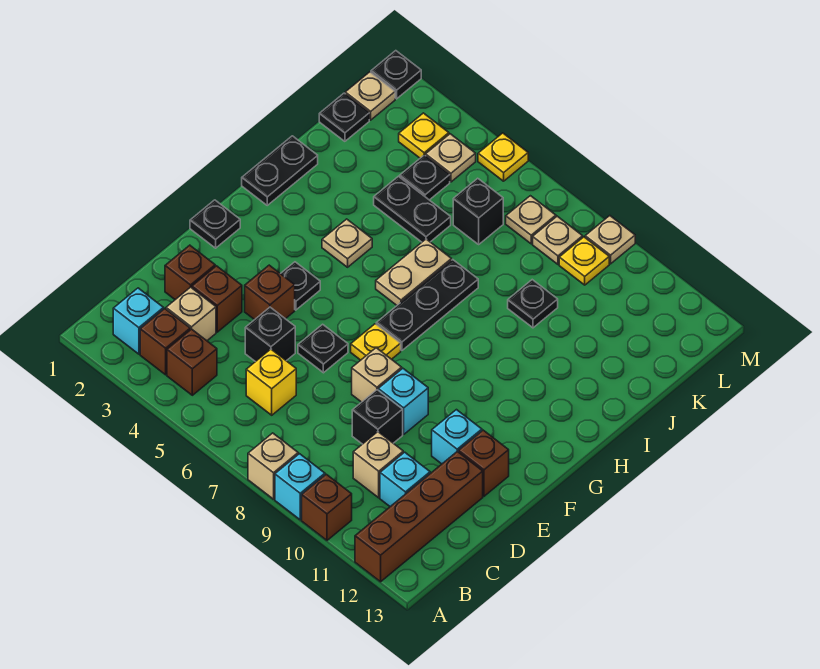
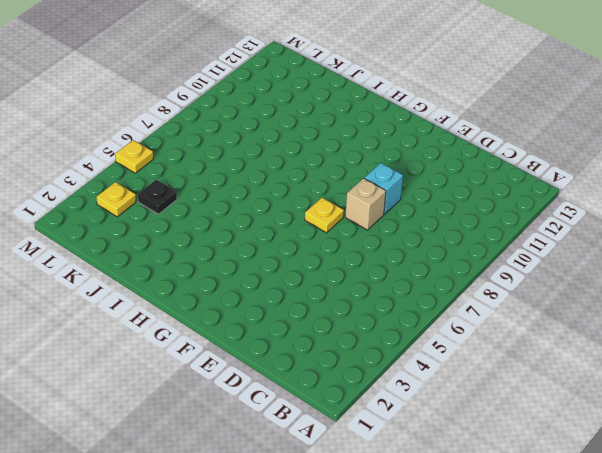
none -> tan brick A8 level 1
none -> cyan brick A9 level 1
none -> brown brick A10 level 1
none -> brown brick A12:D12 level 1

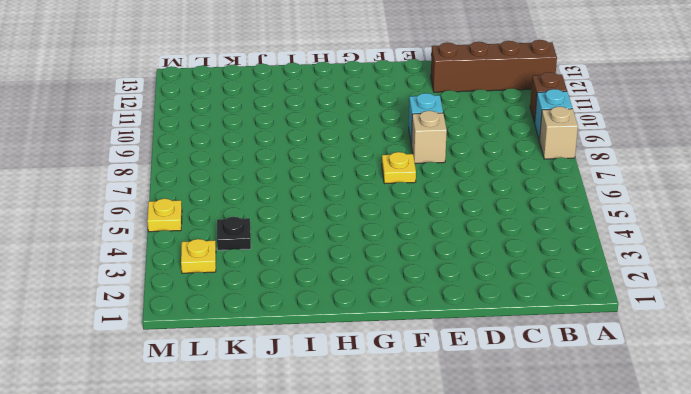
none -> cyan brick B2 level 1
none -> brown brick B3 level 1
none -> brown brick B4 level 1
none -> tan brick C3 level 1

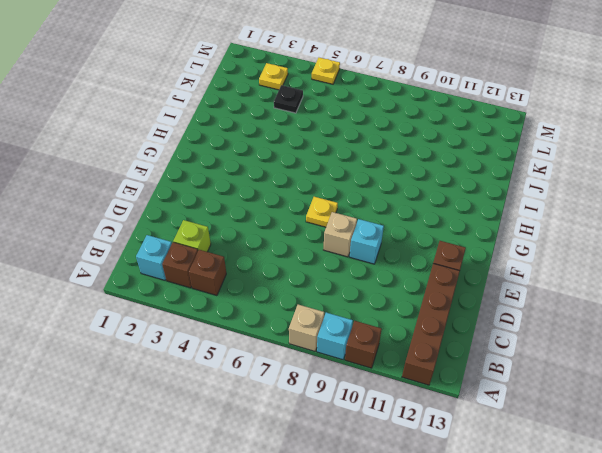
lime brick C3 level 1 -> tan brick C3 level 1
none -> yellow brick C6 level 1
none -> tan brick C10 level 1
none -> cyan brick C11 level 1
none -> brown brick D2 level 1

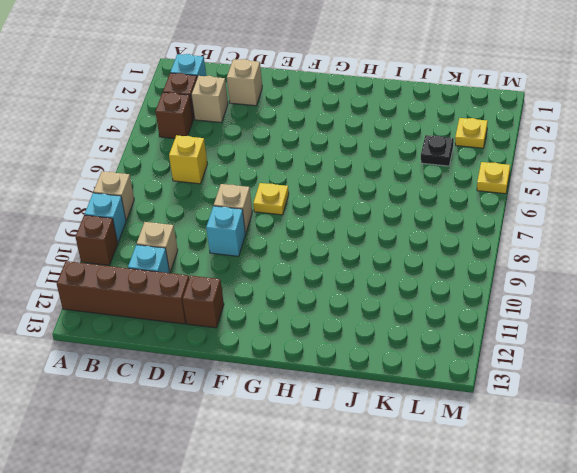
tan brick D2 level 1 -> brown brick D2 level 1
none -> brown brick D3 level 1
none -> black brick D5 level 1
none -> black brick D9 level 1
none -> brown brick E4 level 1

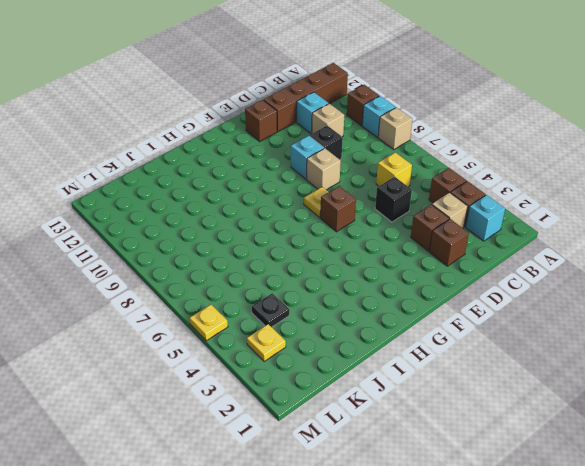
brown brick F6 level 1 -> brown brick E4 level 1
none -> black plate E6 level 1
none -> cyan brick E11 level 1
none -> black plate F1 level 1
none -> black plate F4 level 1

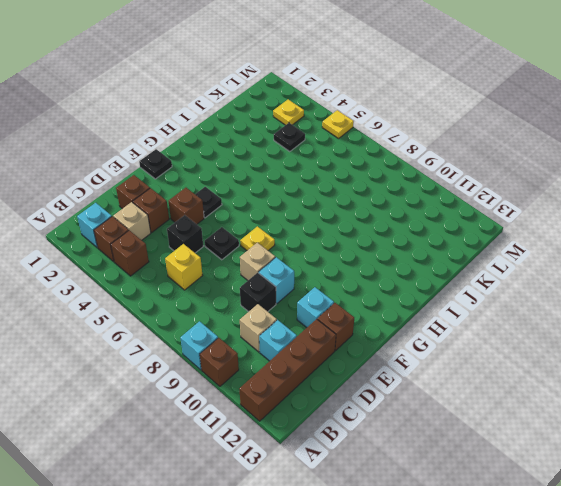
none -> tan brick A8 level 1
none -> black plate G7:I7 level 1
none -> black plate H1:I1 level 1
none -> tan plate H4 level 1

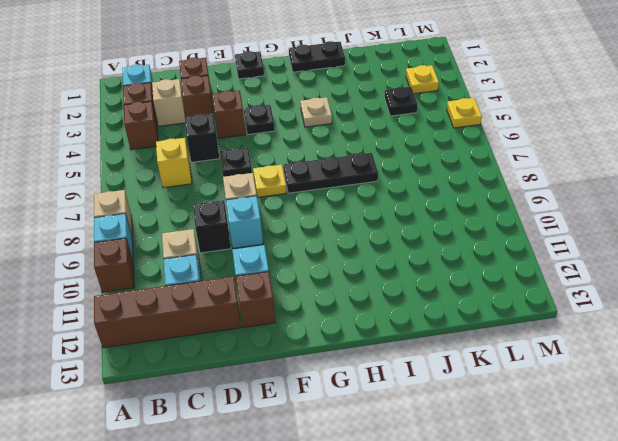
none -> tan plate H6:I6 level 1
none -> black plate J4:J5 level 1
none -> black plate J9 level 1
none -> black plate K1 level 1

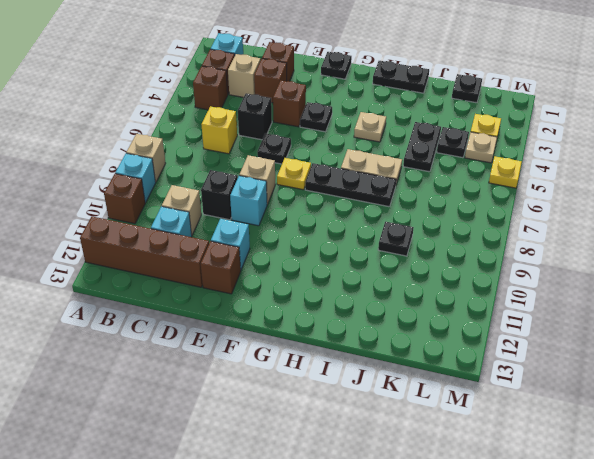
none -> black brick K6 level 1
none -> tan plate L1 level 1
none -> tan plate L7 level 1
none -> tan plate L8 level 1

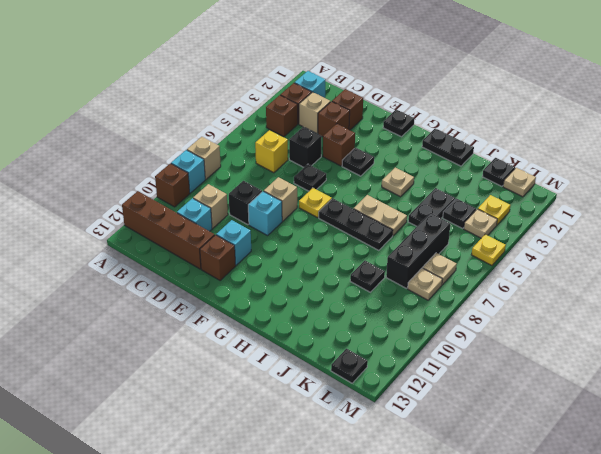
black brick K6:K8 level 1 -> black brick K6 level 1
black plate L13 level 1 -> black plate M1 level 1
none -> yellow plate L9 level 1
none -> tan plate M9 level 1

